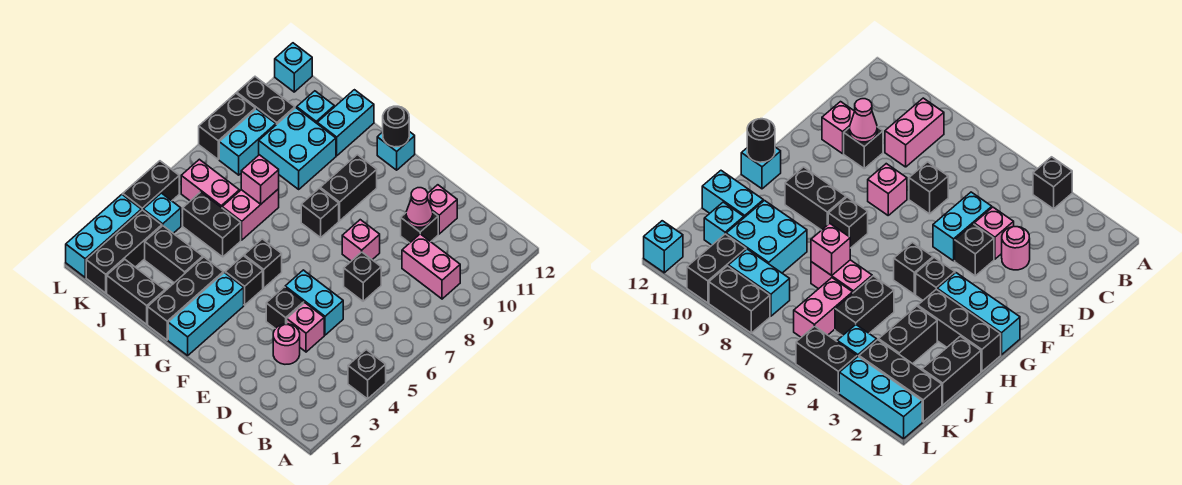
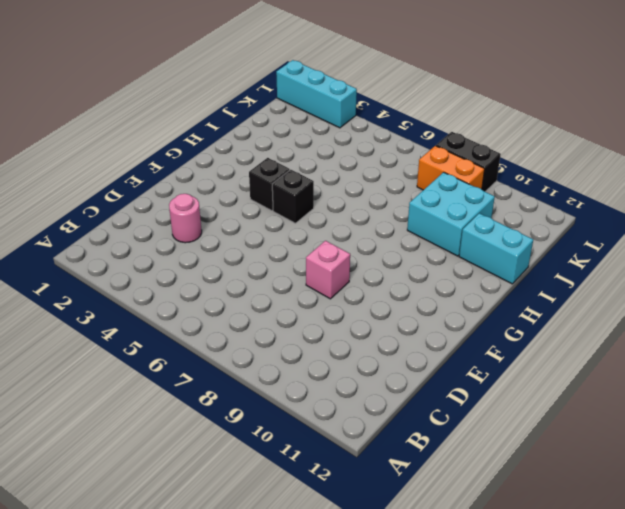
orange brick K8:K9 level 1 -> cyan brick K8:K9 level 1
none -> black brick A4 level 1
none -> pink brick B9:C9 level 1
none -> pink brick D4 level 1
none -> cyan brick D5:E5 level 1

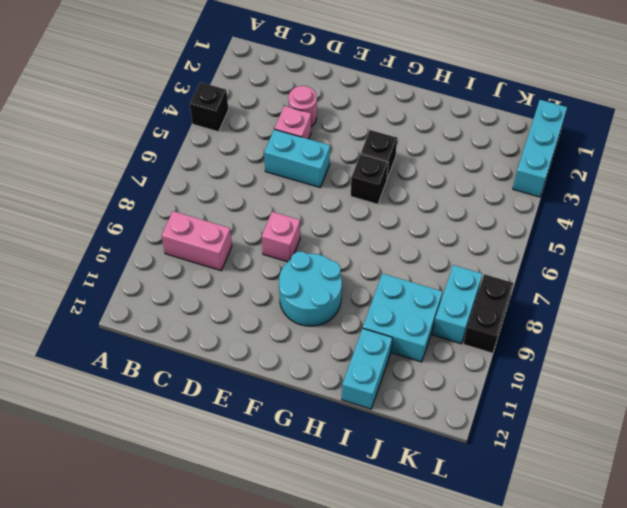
cyan round brick F9:G10 level 1 -> black brick G9:G10 level 1
none -> black brick D7 level 1
none -> black brick D10 level 1
none -> pink brick D11 level 1
none -> black brick E4 level 1

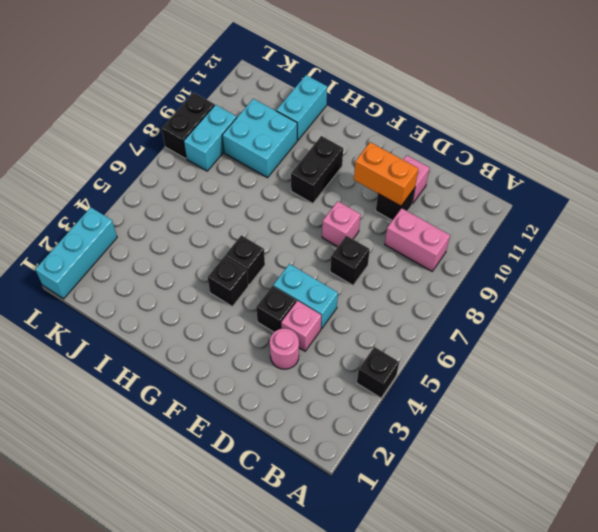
orange brick D10:E10 level 2 -> pink cone D10 level 2
none -> cyan brick G1:G3 level 1
none -> black brick G8 level 1
none -> cyan brick G12 level 1
none -> black brick H1:H3 level 1

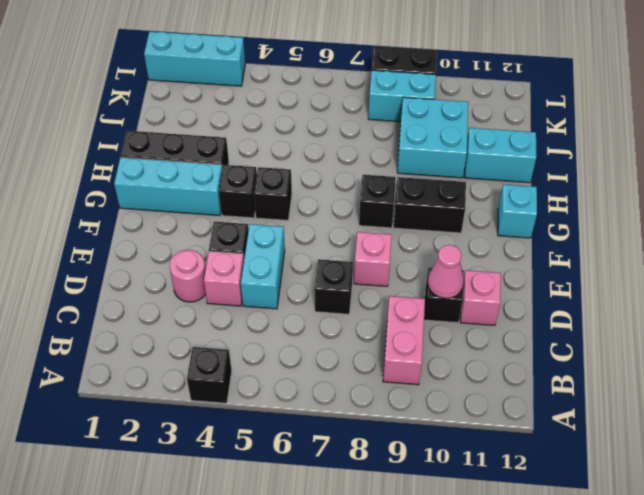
none -> black brick I1:J1 level 1
none -> black brick I3:J3 level 1
none -> black brick I5:J5 level 1
none -> pink brick I6:I7 level 1

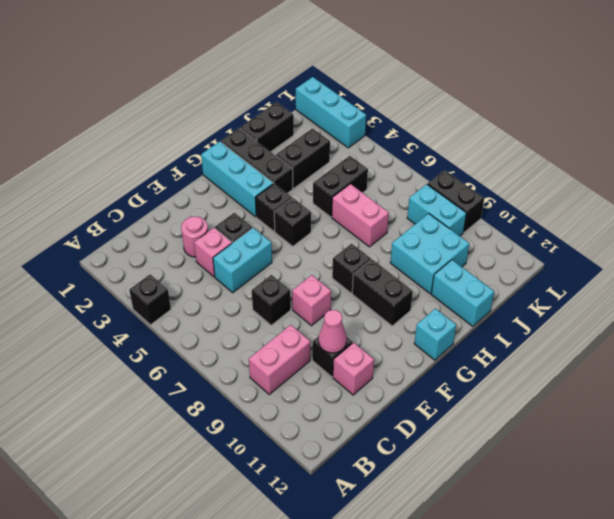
none -> pink brick J6:K6 level 1
none -> cyan brick J11 level 1
none -> black brick K1:K3 level 1
none -> cyan brick K4 level 1

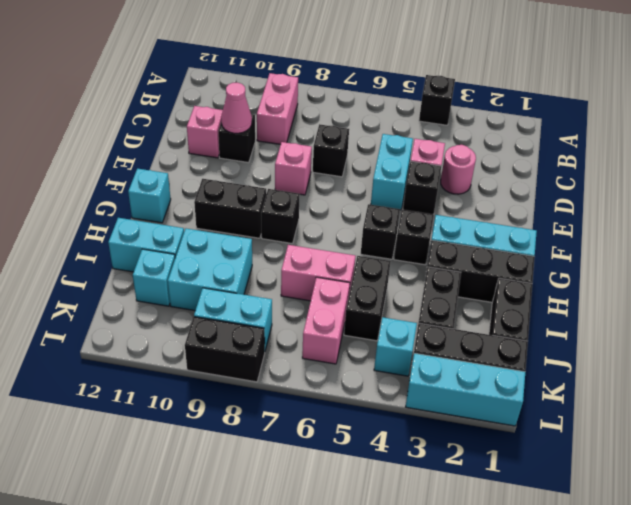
none -> black brick K10:L10 level 1
none -> black brick L4:L5 level 1
none -> cyan brick L12 level 1
none -> black round brick G12 level 2

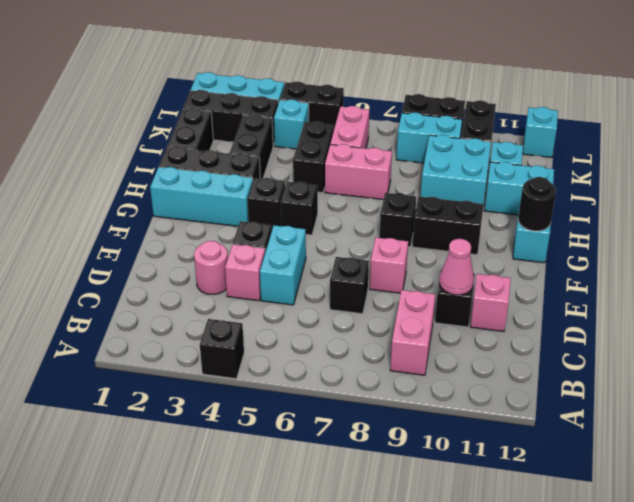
none -> pink brick I7 level 2

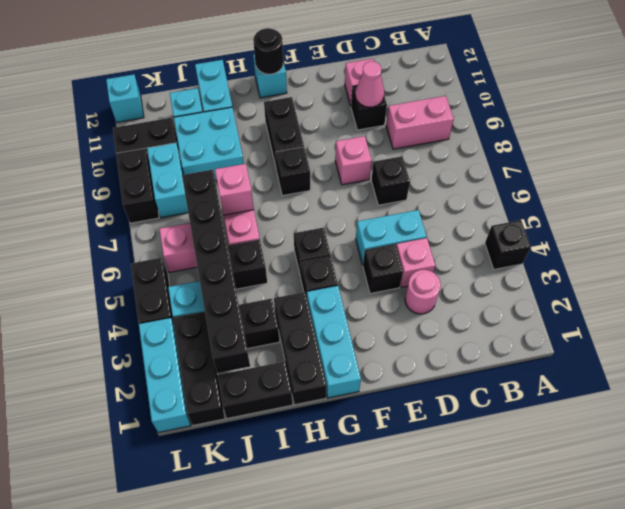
black brick J2:J7 level 2 -> none

